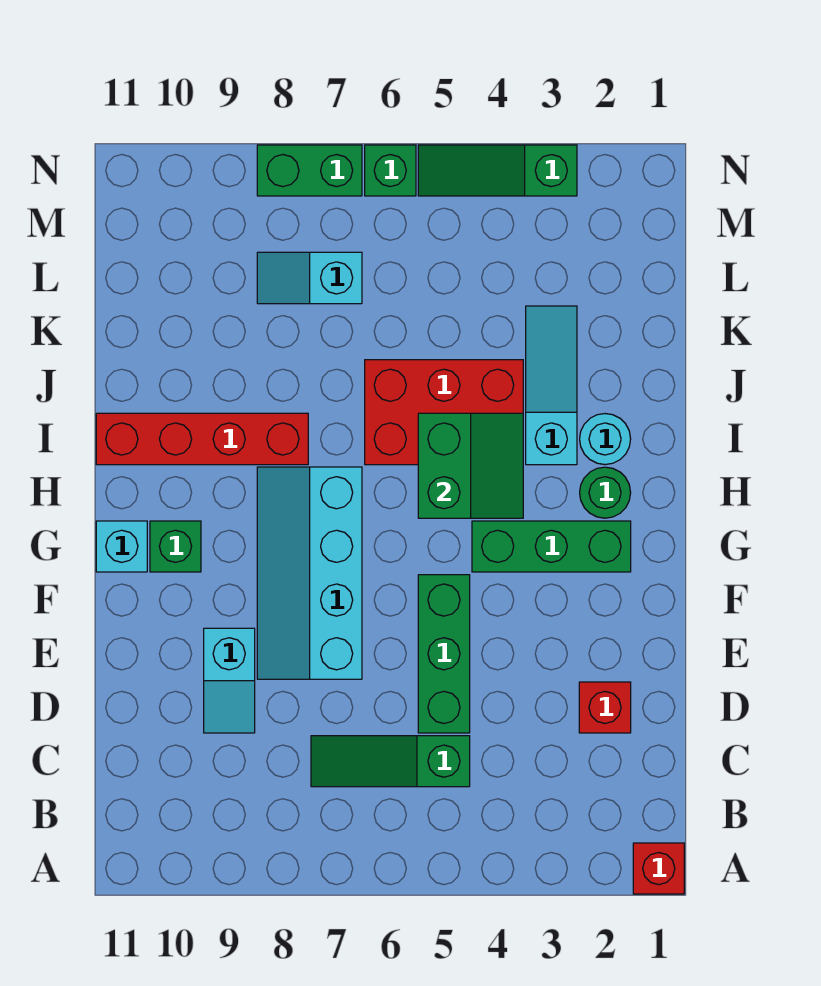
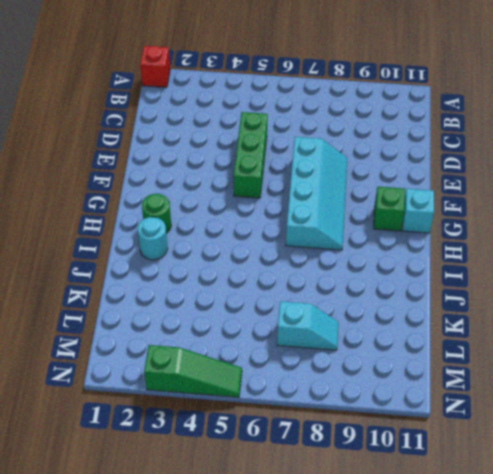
none -> green slope C5:C7 level 1 top 5
none -> red brick D2 level 1
none -> cyan slope D9:E9 level 1 top E

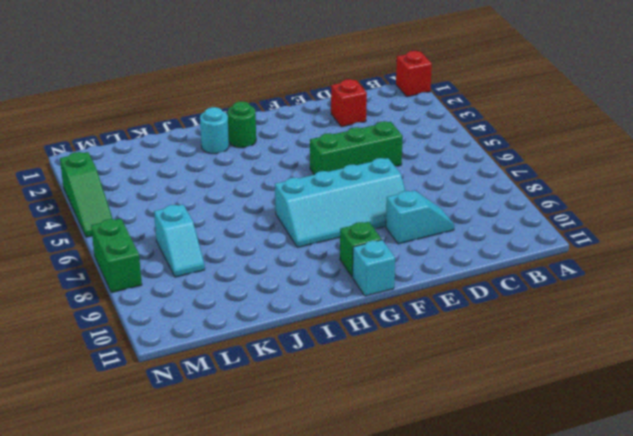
none -> green slope C5:C7 level 1 top 5
none -> green brick G2:G4 level 1
none -> cyan slope I3:K3 level 1 top I

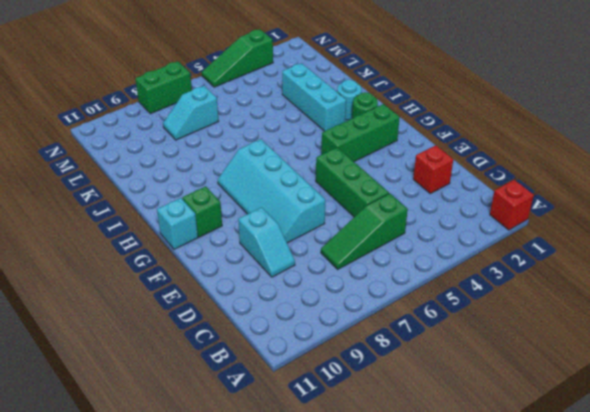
cyan brick I3:K3 level 1 -> cyan slope I3:K3 level 1 top I
none -> red brick I4:J6 level 1
none -> red brick I8:I11 level 1
none -> green brick N6 level 1

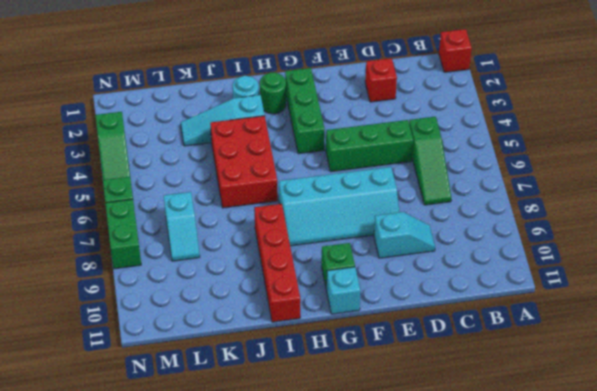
none -> green slope H4:I5 level 2 top 5

